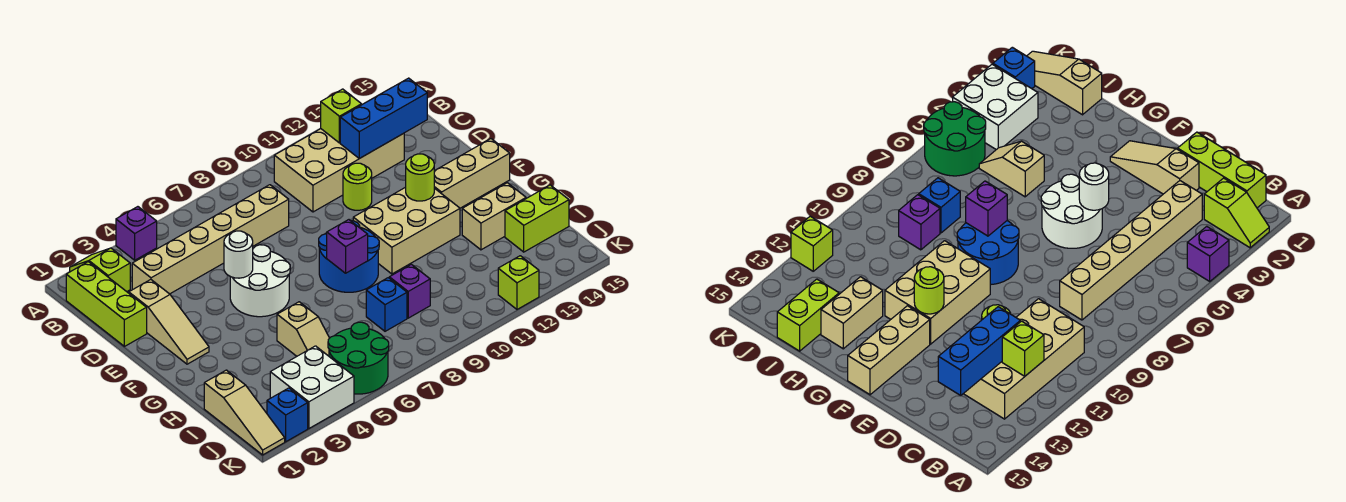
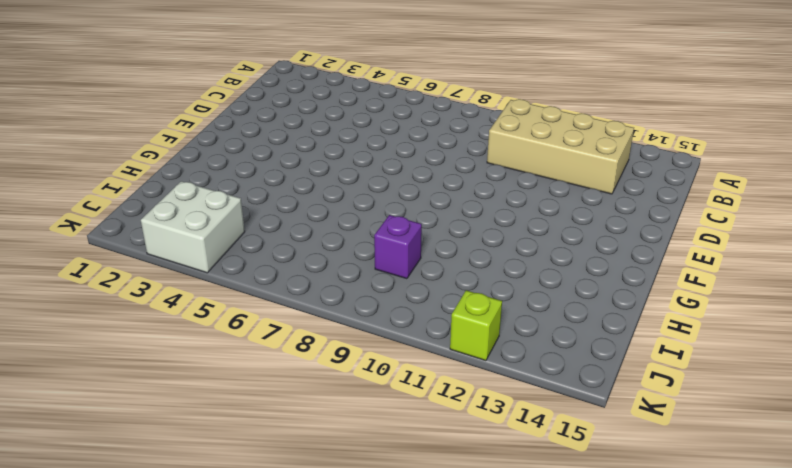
none -> lime slope A2:B2 level 1 top B
none -> purple brick A4 level 1
none -> lime brick B1:D1 level 1

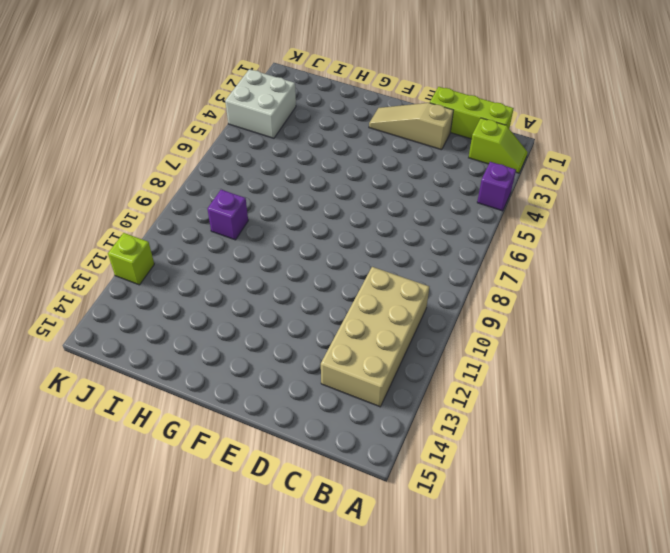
none -> tan brick C3:C8 level 1
none -> lime round brick D11 level 1
none -> white round brick E5:F6 level 1

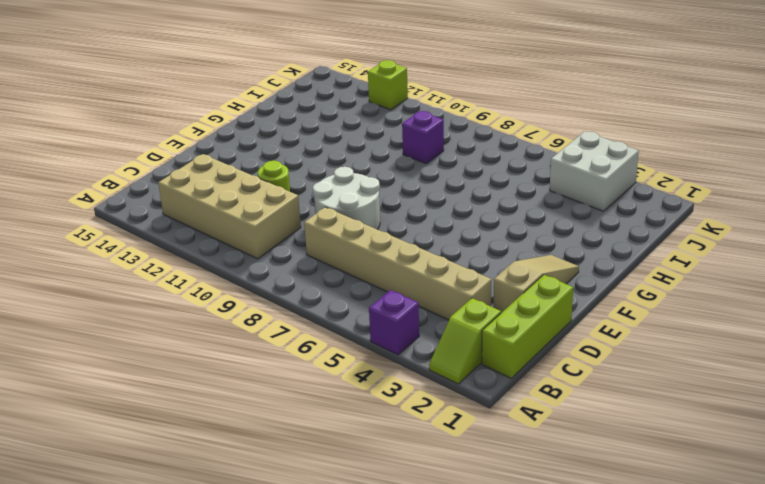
white round brick D8:E9 level 1 -> white round brick E5:F6 level 1
none -> blue round brick F8:G9 level 1
none -> tan brick F10:G12 level 1
none -> tan brick F13:F15 level 1

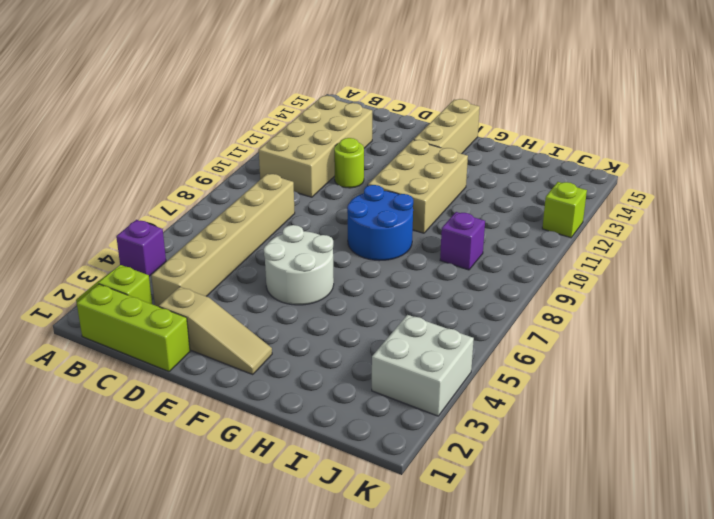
none -> tan slope H5:I5 level 1 top H
none -> tan brick H13:H14 level 1
none -> tan slope I1:K1 level 1 top I

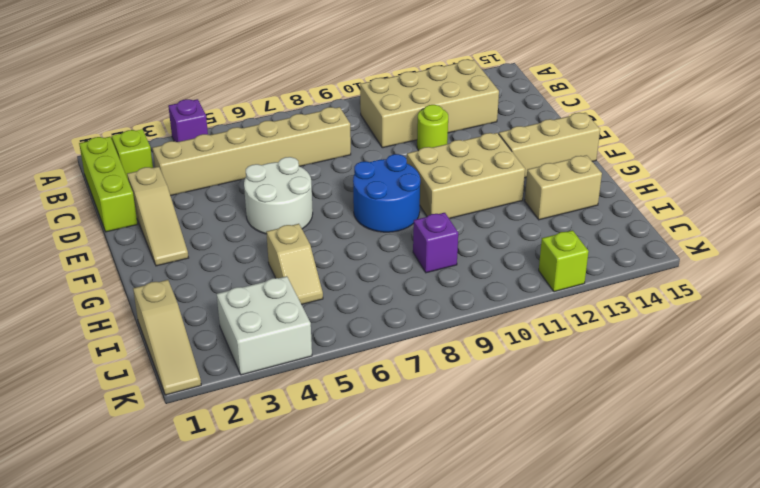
none -> blue brick I8 level 1
none -> lime brick I14:I15 level 1
none -> green round brick J5:K6 level 1

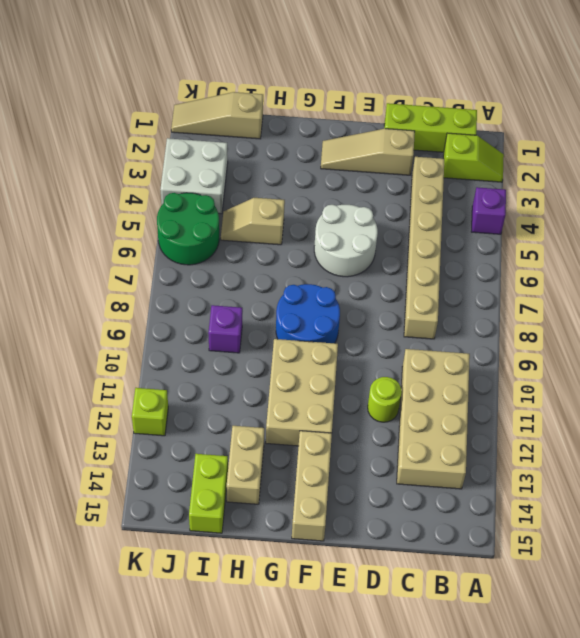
none -> blue brick I8 level 1
none -> blue brick K2 level 1
none -> lime brick B12 level 2

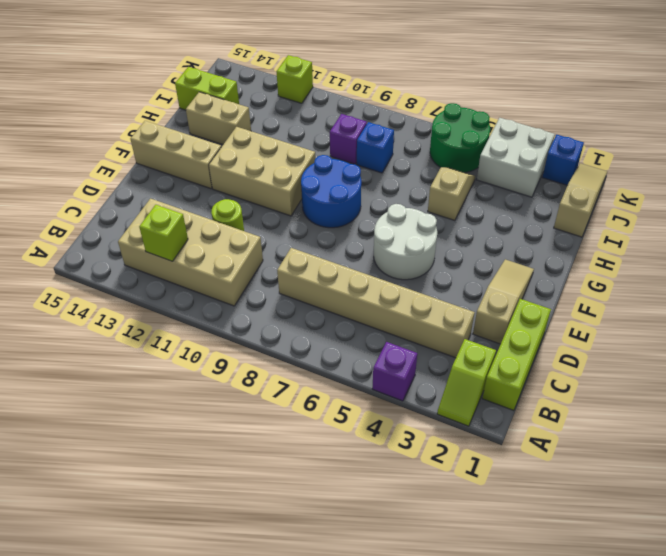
none -> blue brick C12:C14 level 2
none -> white round brick E5 level 2
none -> lime round brick F12 level 2

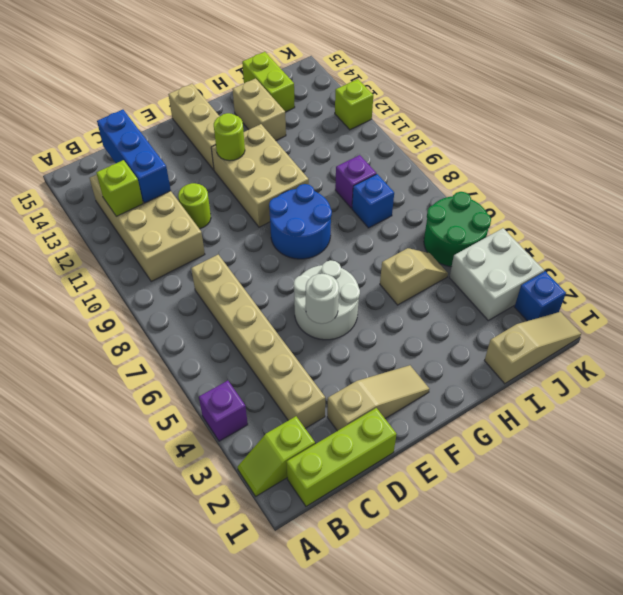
none -> purple brick G8 level 2

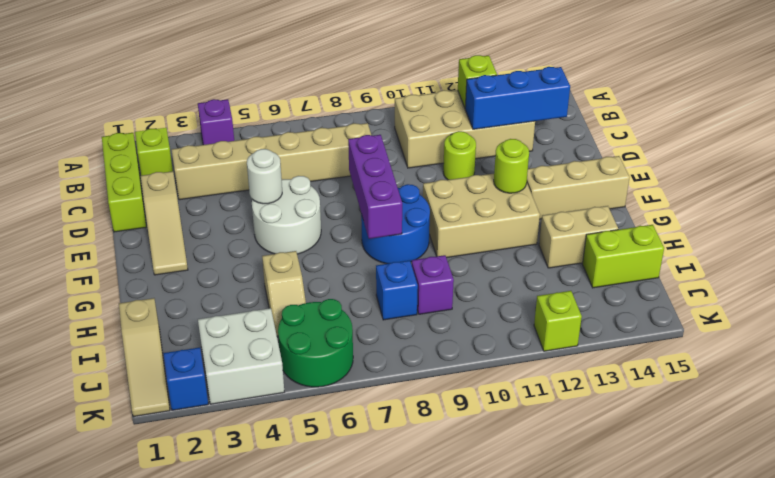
purple brick E8:G8 level 2 -> purple brick G8 level 2

